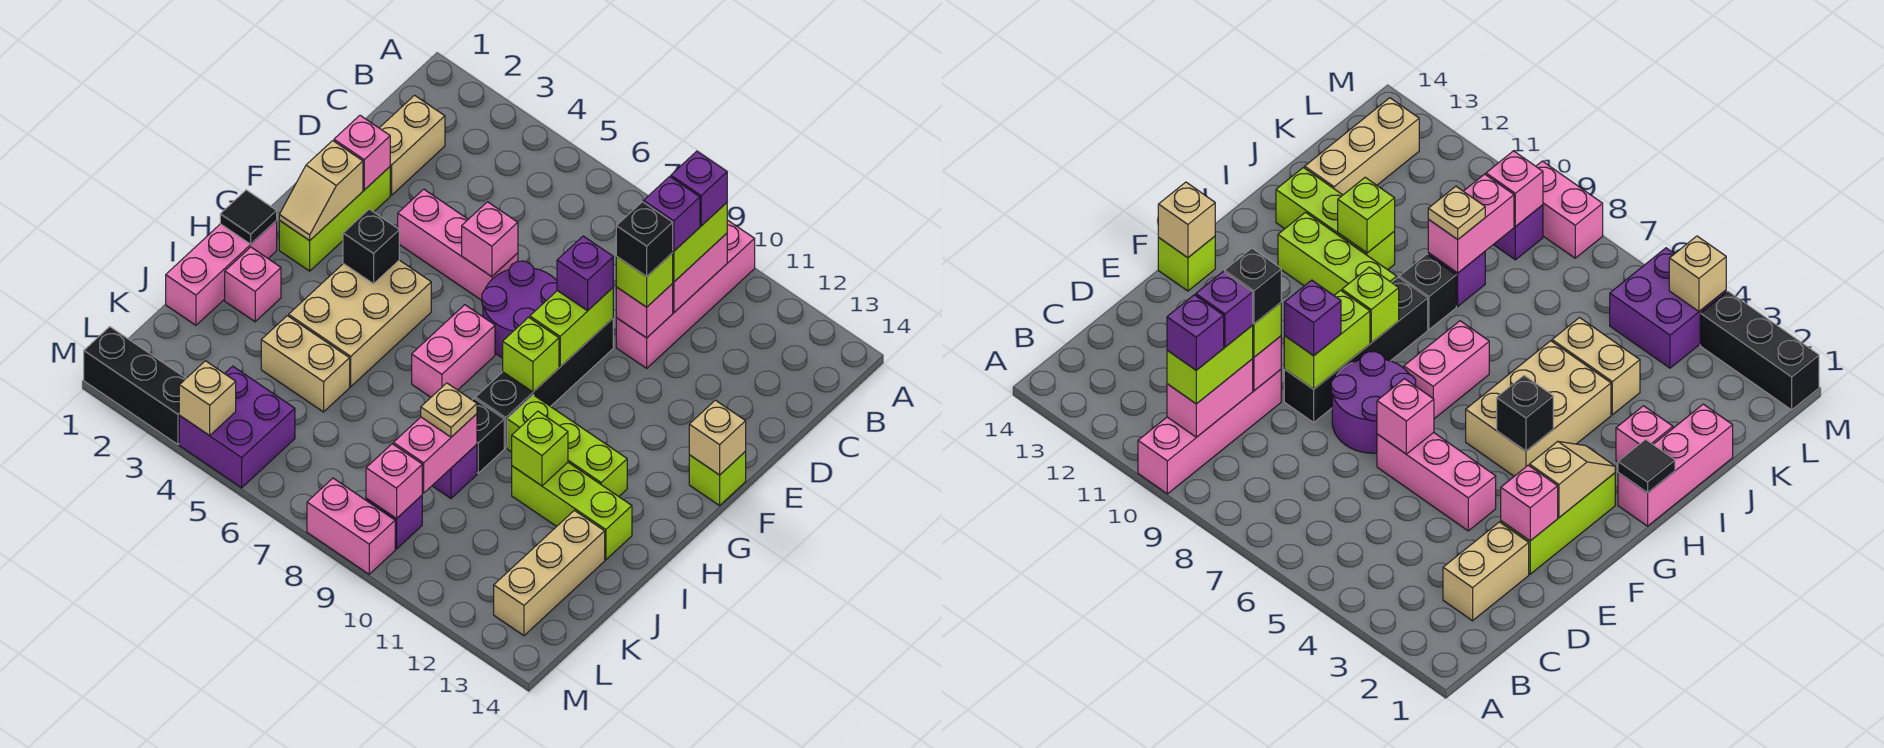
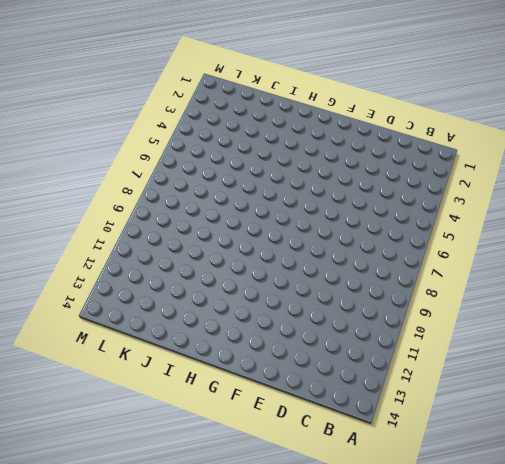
none -> pink brick A10:D10 level 1
none -> tan brick C2:D2 level 1
none -> lime brick E2:G2 level 1
none -> pink brick E4:E6 level 1

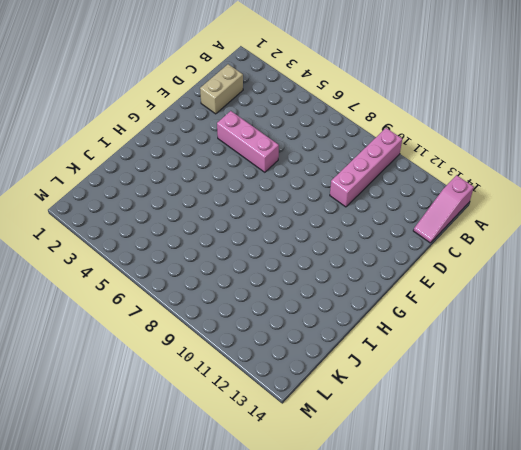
pink slope A14:C14 level 1 top A -> none
none -> lime brick E2:G2 level 1
none -> purple round brick E7:F8 level 1
none -> black brick E9:H9 level 1
none -> lime brick F14 level 1

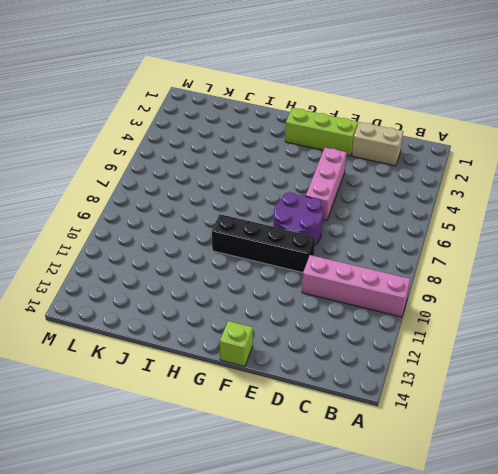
none -> tan brick G4:I5 level 1
none -> pink brick G7:H7 level 1
none -> pink brick H1:J1 level 1
none -> lime brick H10:H12 level 1

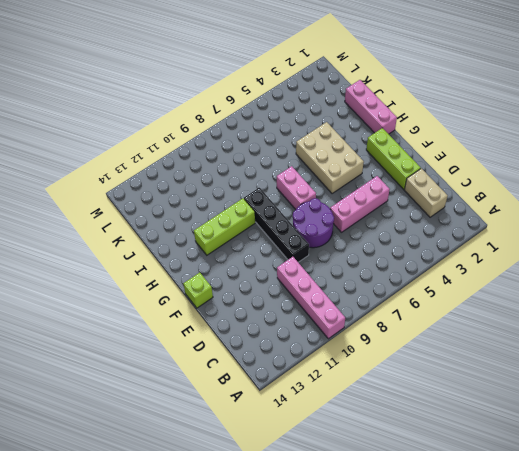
none -> pink brick I2 level 1
none -> black brick I9 level 1
none -> lime brick I11:I13 level 1
none -> tan brick J4:J5 level 1

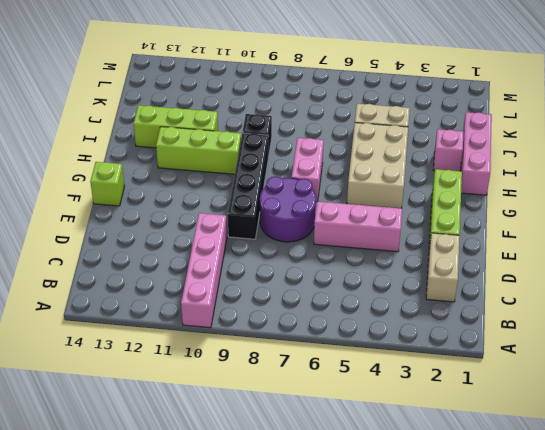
none -> purple brick J9 level 1
none -> tan brick J13:L13 level 1
none -> purple brick L4:M5 level 1
none -> purple brick L9 level 1

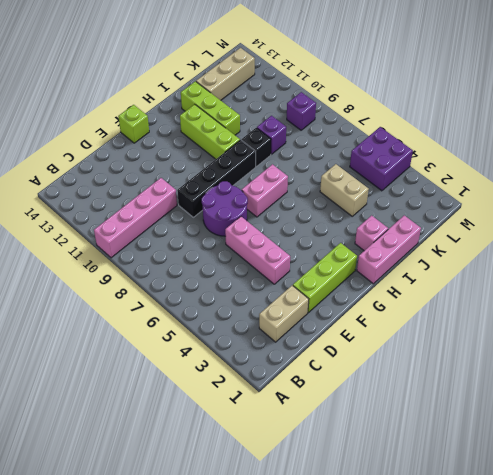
none -> tan brick G4:I5 level 1
none -> black brick M1:M3 level 1
none -> pink brick M8:M9 level 1
none -> pink brick B10:C10 level 2

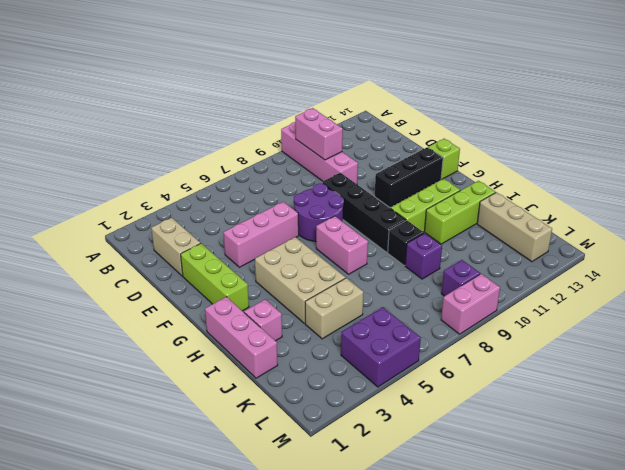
black brick F11:F13 level 1 -> black brick M1:M3 level 1
none -> pink brick D10 level 2
none -> pink brick E2 level 2
none -> pink brick E6 level 2
none -> lime brick E9:F9 level 2

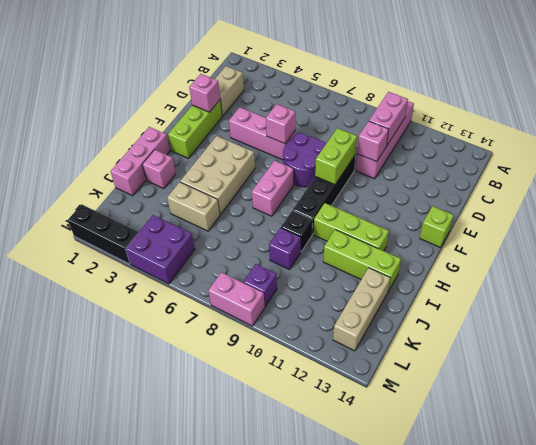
none -> tan slope F2:G2 level 2 top F
none -> tan brick F14 level 2
none -> black brick G4 level 2
none -> lime brick G9 level 2

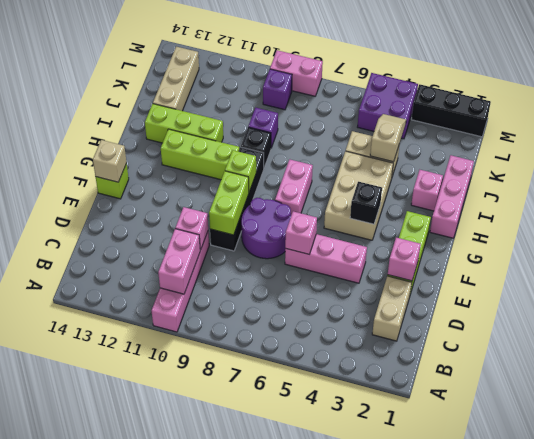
tan slope J4:K4 level 2 top J -> tan slope F2:G2 level 2 top F
none -> black tile H1 level 2
none -> lime brick I11 level 2
none -> pink brick J9:K9 level 2
none -> pink brick L9 level 2

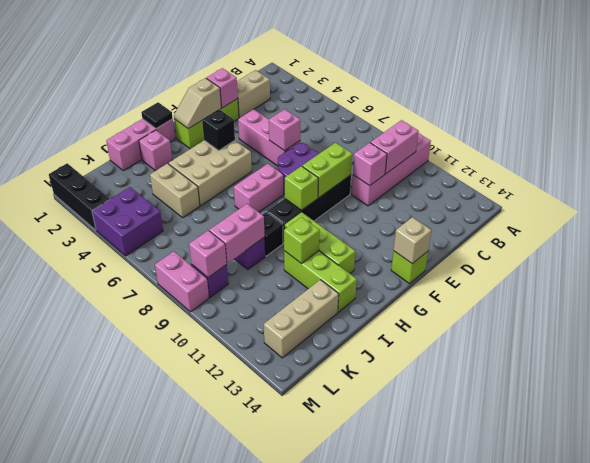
none -> tan brick M4 level 2
none -> lime brick B10:C10 level 3
none -> lime brick D10 level 3
none -> purple brick E9 level 3

